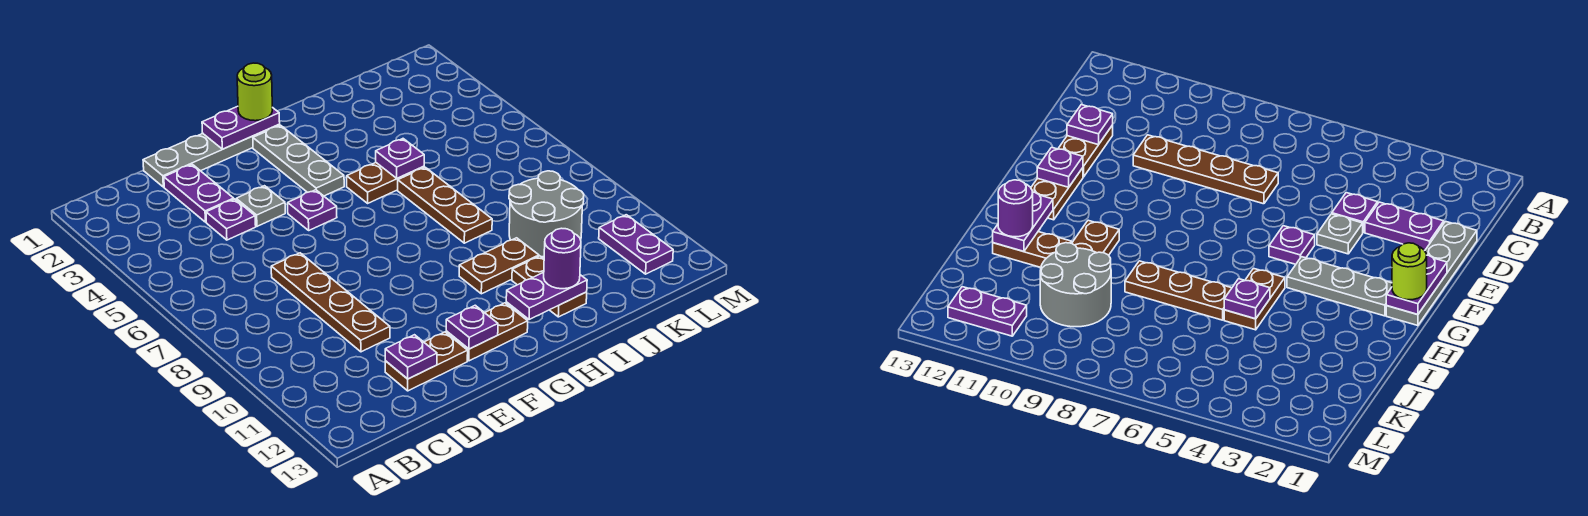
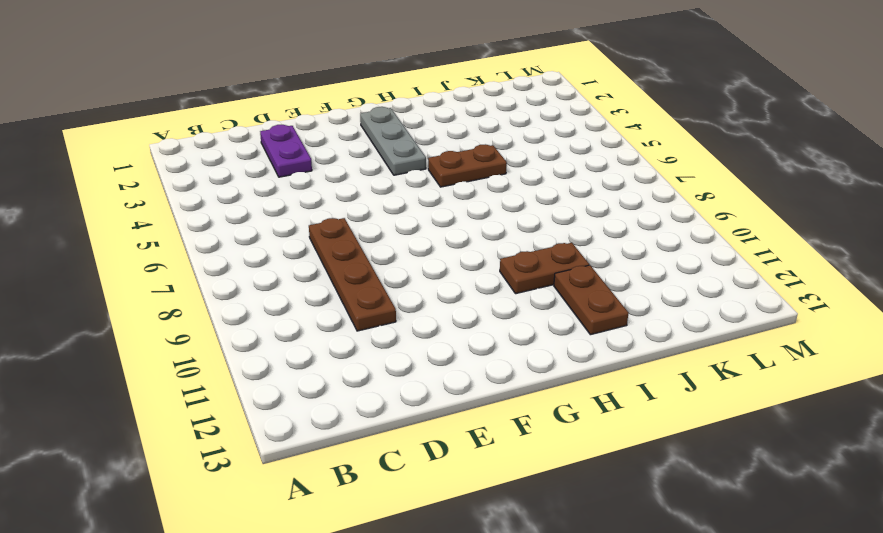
none -> grey plate D1:G1 level 1
none -> purple plate D4 level 1
none -> brown plate D12:E12 level 1

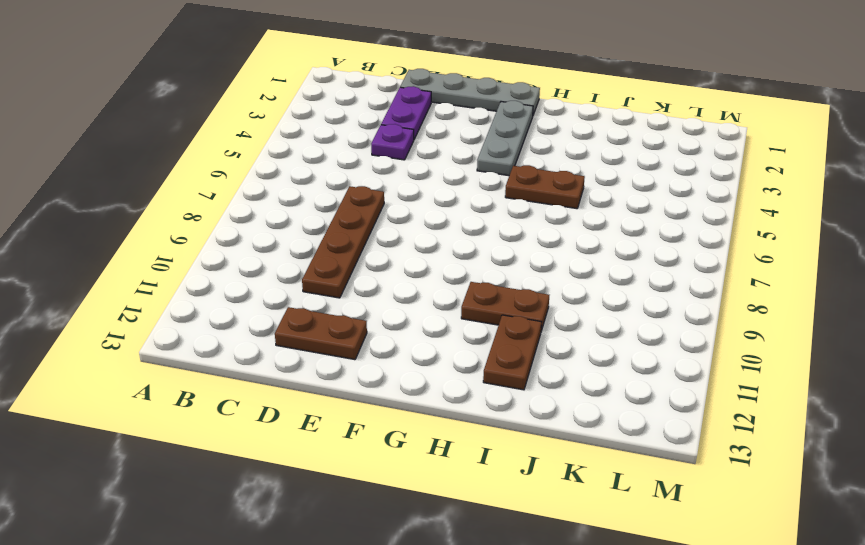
none -> grey plate E4 level 1
none -> purple plate F5 level 1
none -> brown plate F12:G12 level 1

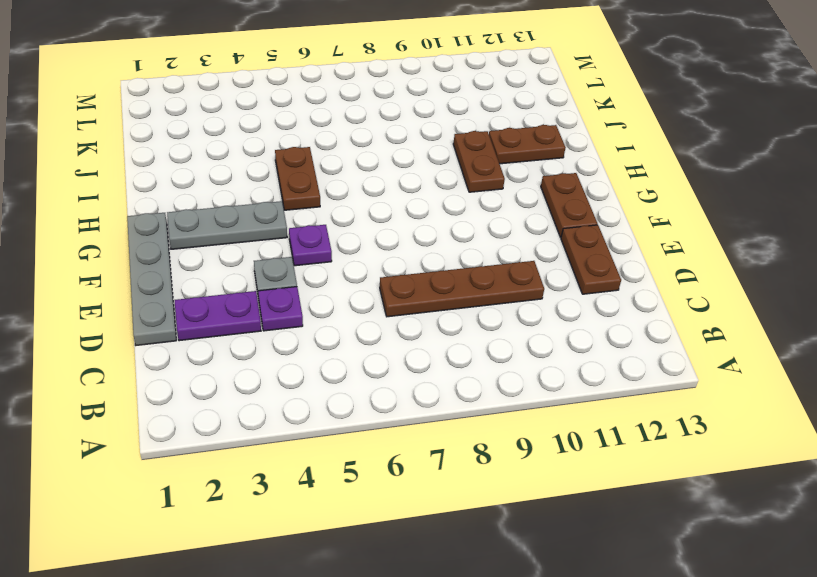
none -> brown plate I6:I8 level 1
none -> grey round brick J9:K10 level 1
none -> purple plate L11:L12 level 1

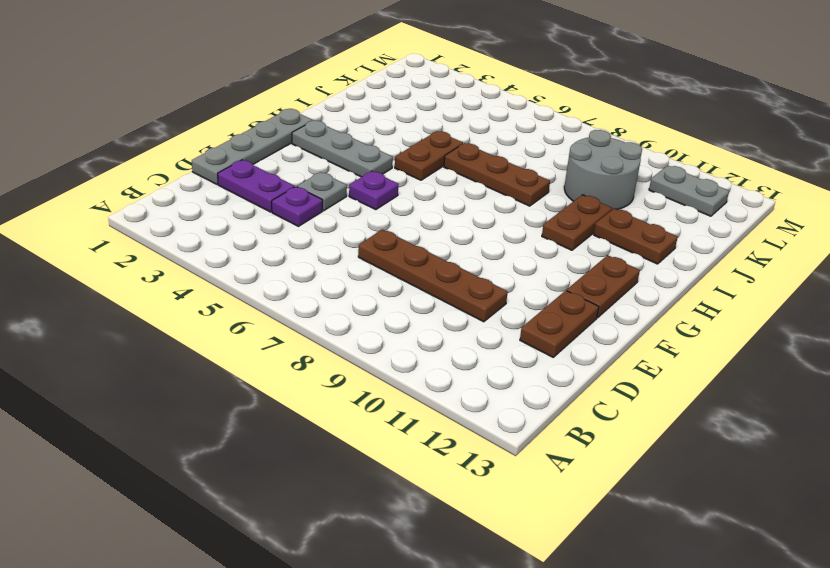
grey plate L11:L12 level 1 -> purple plate L11:L12 level 1
none -> purple plate D12 level 2
none -> purple plate F1:G1 level 2
none -> purple plate F12 level 2

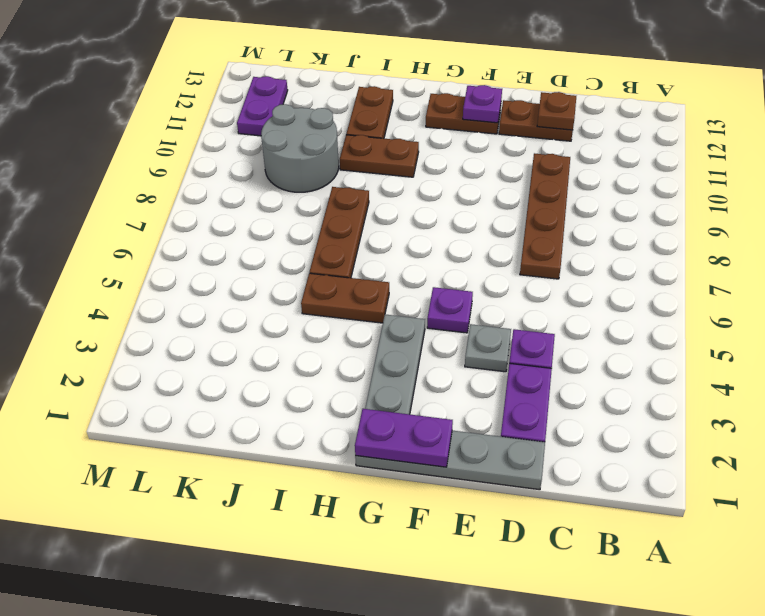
brown plate D12 level 2 -> purple plate D12 level 2
none -> purple plate H12:I12 level 2
none -> purple plate I5 level 2
none -> lime round brick G1 level 3

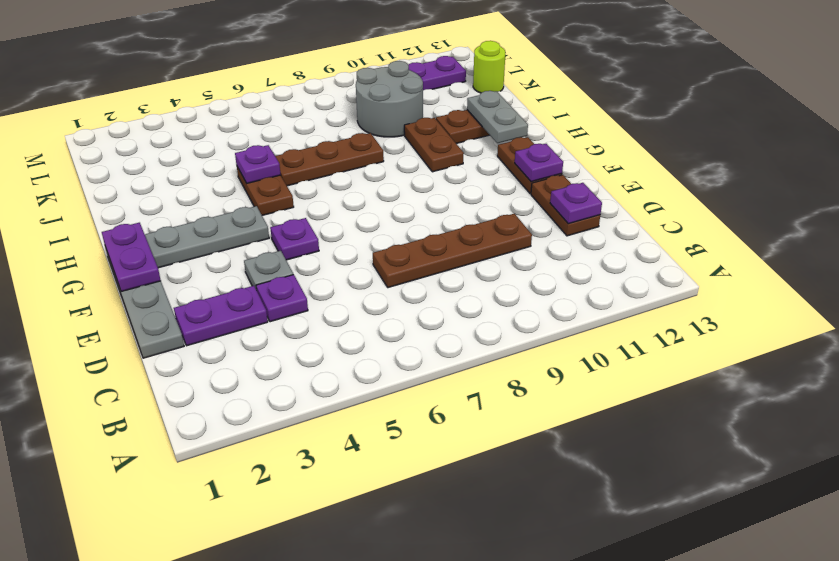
grey plate H12:I12 level 2 -> purple plate H12:I12 level 2
lime round brick K13 level 1 -> lime round brick G1 level 3
none -> purple round brick I12 level 3

